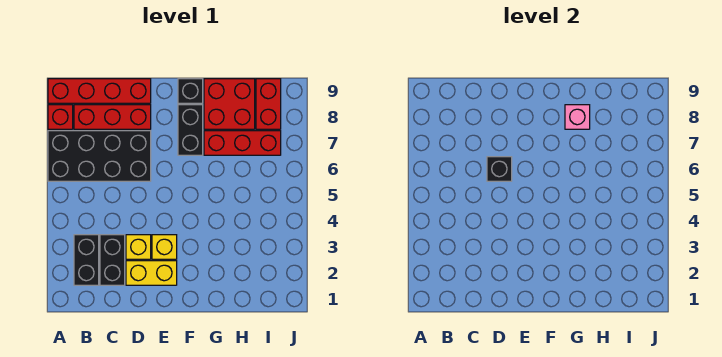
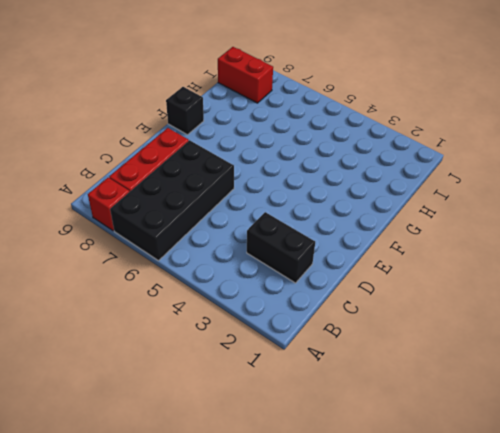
none -> red brick A9:D9 level 1
none -> black brick B2:B3 level 1
none -> yellow brick D2:E2 level 1

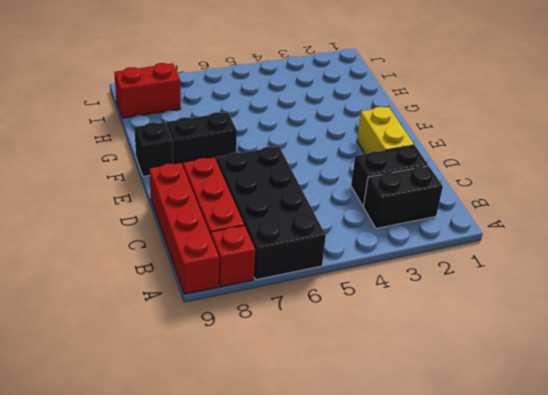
none -> yellow brick D3 level 1
none -> yellow brick E3 level 1
none -> red brick G7:I7 level 1

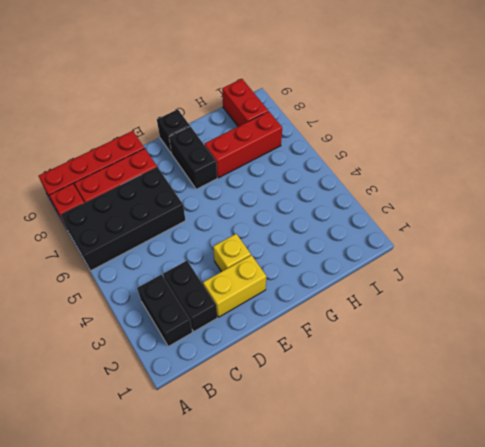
none -> yellow brick D3 level 1
none -> red brick G8:H9 level 1
none -> black brick D6 level 2

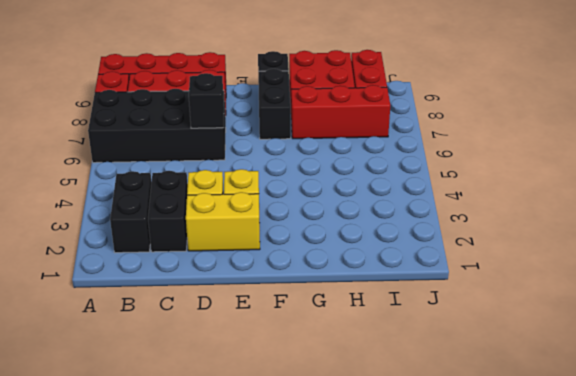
none -> pink brick G8 level 2

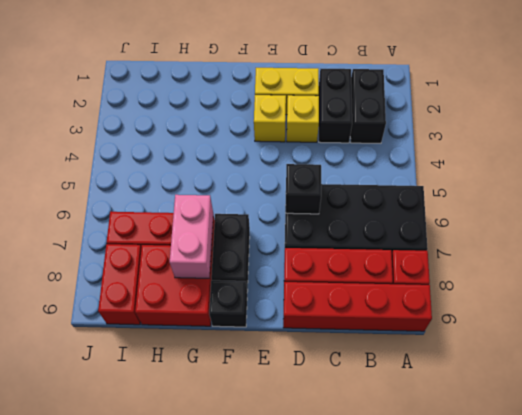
pink brick G7:G8 level 2 -> pink brick G8 level 2

